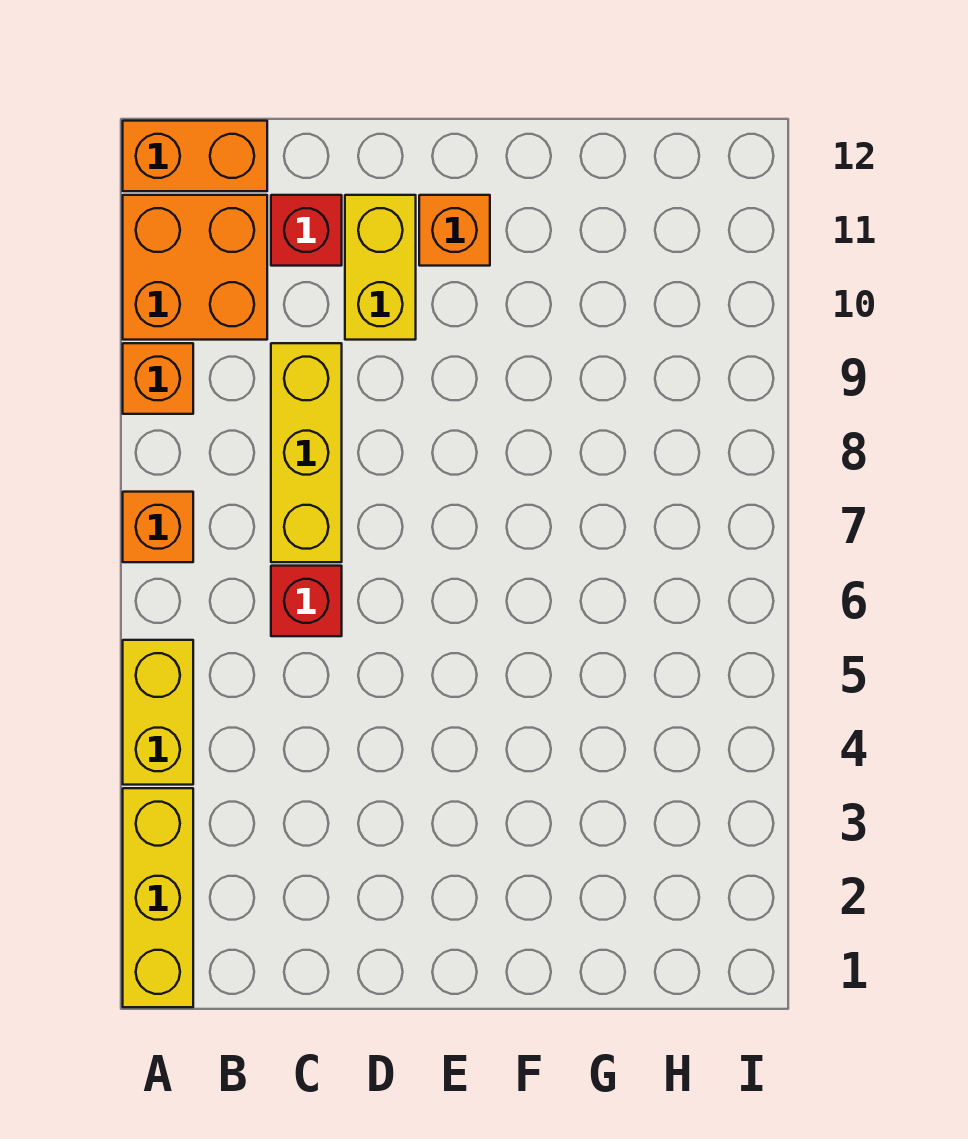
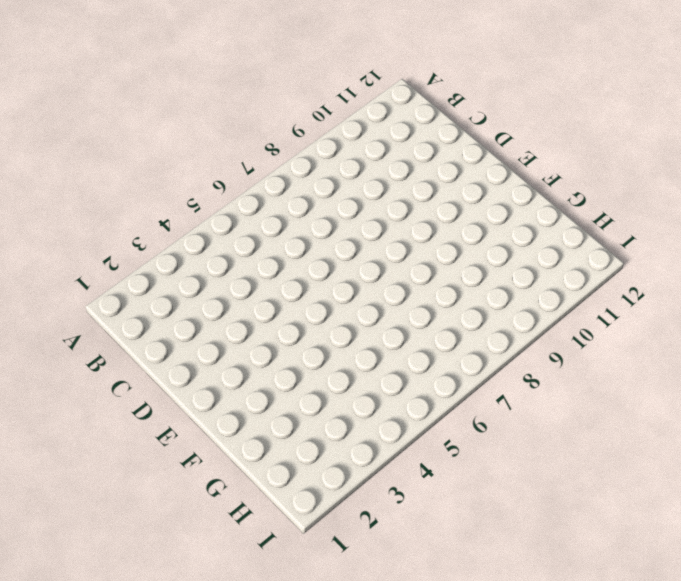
none -> yellow brick A1:A3 level 1
none -> yellow brick A4:A5 level 1

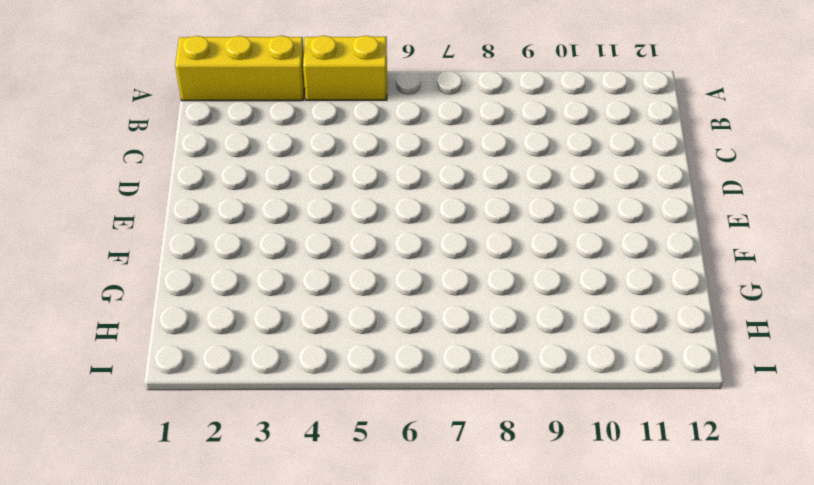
none -> orange brick A7 level 1
none -> orange brick A9 level 1

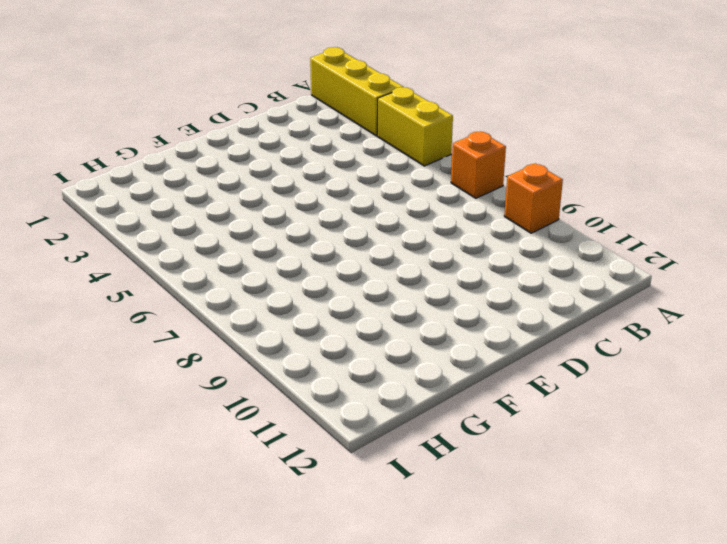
none -> orange brick A10:B11 level 1
none -> orange brick A12:B12 level 1

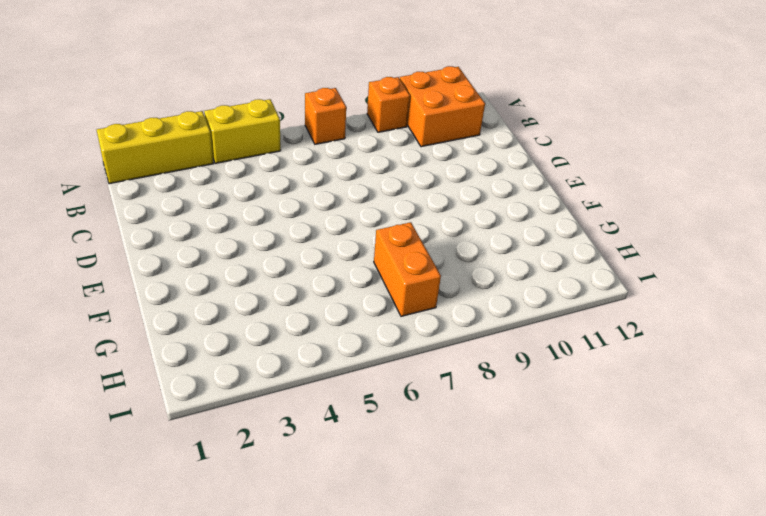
orange brick G7:H7 level 1 -> orange brick A12:B12 level 1
none -> red brick C6 level 1
none -> yellow brick C7:C9 level 1

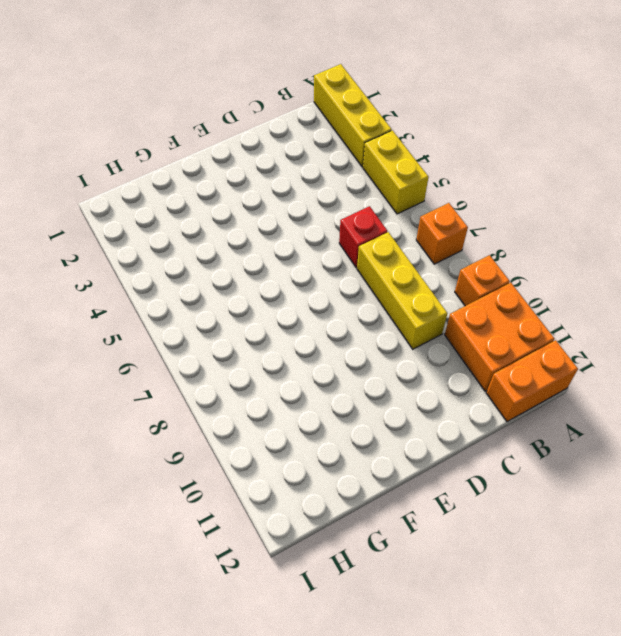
none -> red brick C11 level 1
none -> yellow brick D10:D11 level 1

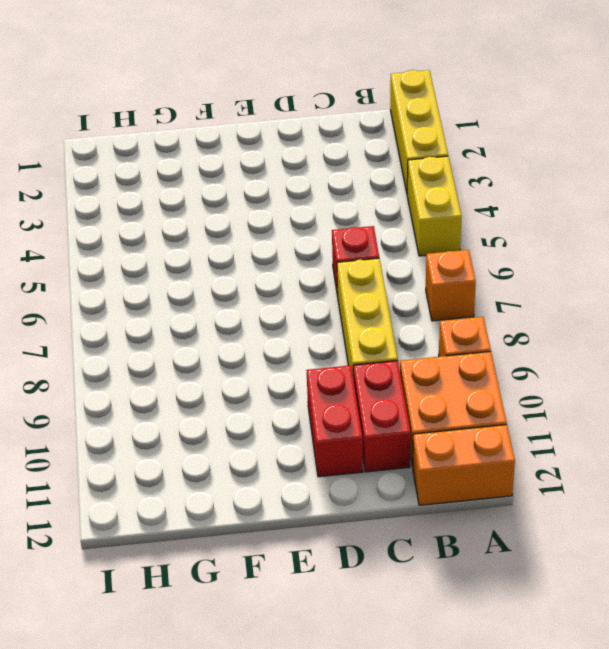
red brick C10:C11 level 1 -> red brick C11 level 1
red brick D10:D11 level 1 -> yellow brick D10:D11 level 1
none -> orange brick E11 level 1

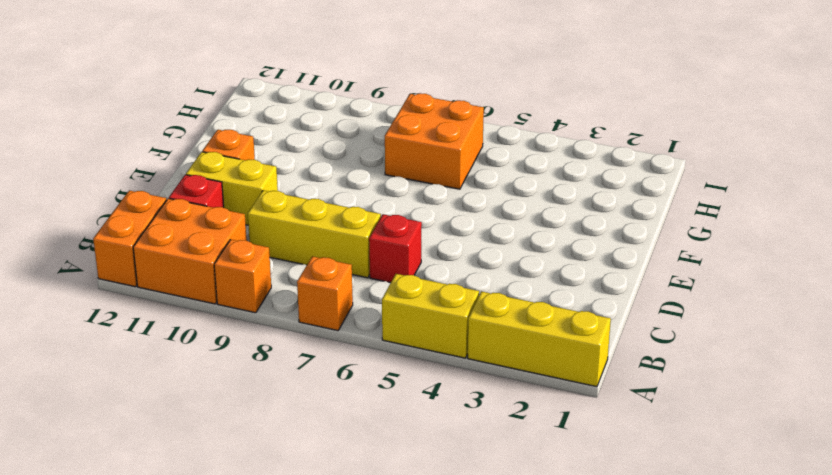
orange brick G6:H7 level 1 -> none

